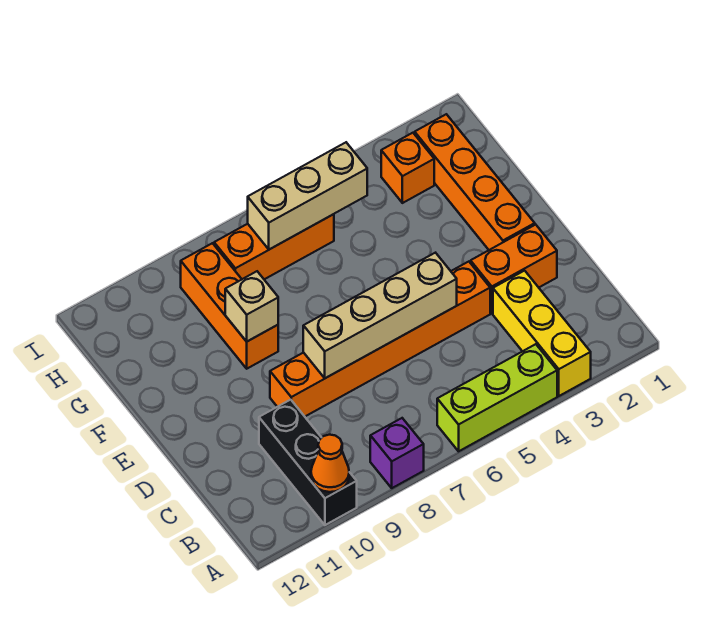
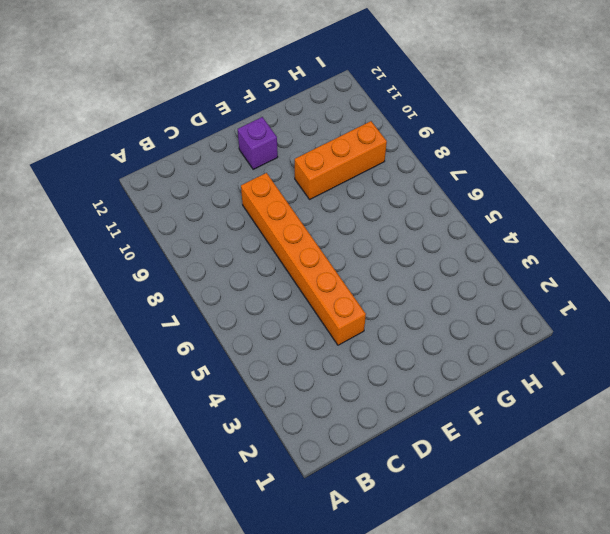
purple brick E11 level 1 -> purple brick A8 level 1
none -> yellow brick A3:C3 level 1
none -> lime brick A4:A6 level 1
none -> black brick A10:C10 level 1

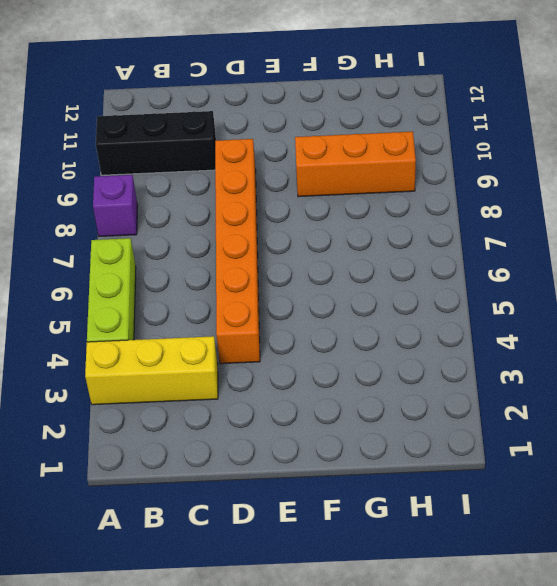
none -> orange brick D2:D3 level 1
none -> orange brick E2:H2 level 1
none -> orange brick H3 level 1

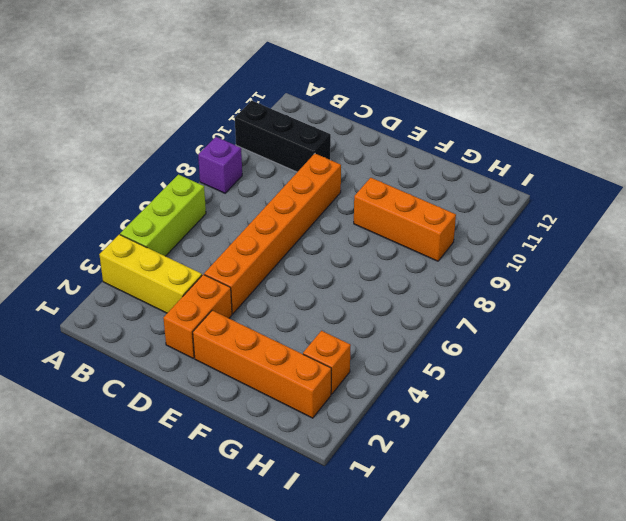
none -> orange brick H6:H8 level 1
none -> orange cone A10 level 2
none -> tan brick D5:D8 level 2

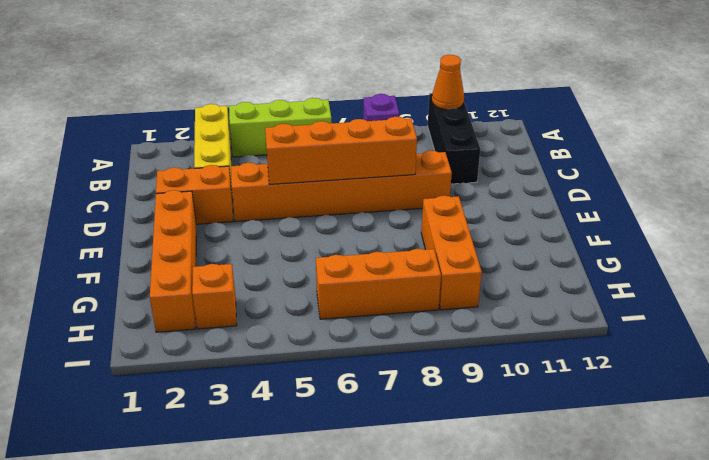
orange brick D5:D8 level 2 -> tan brick D5:D8 level 2
none -> tan brick F9 level 2
none -> tan brick H5:H7 level 2

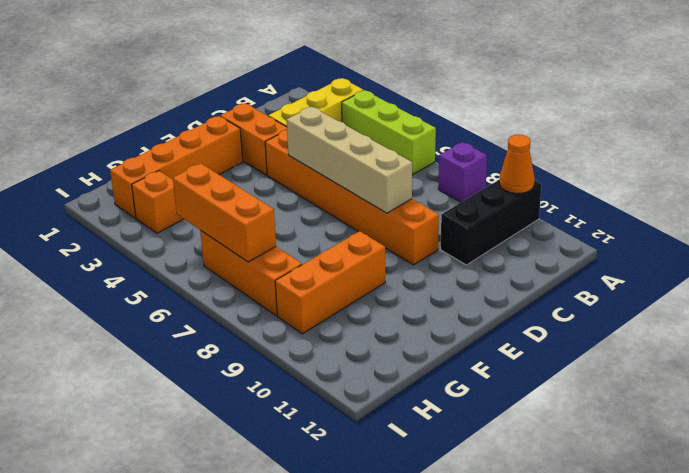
orange brick H5:H7 level 2 -> tan brick H5:H7 level 2
none -> tan brick F9 level 2

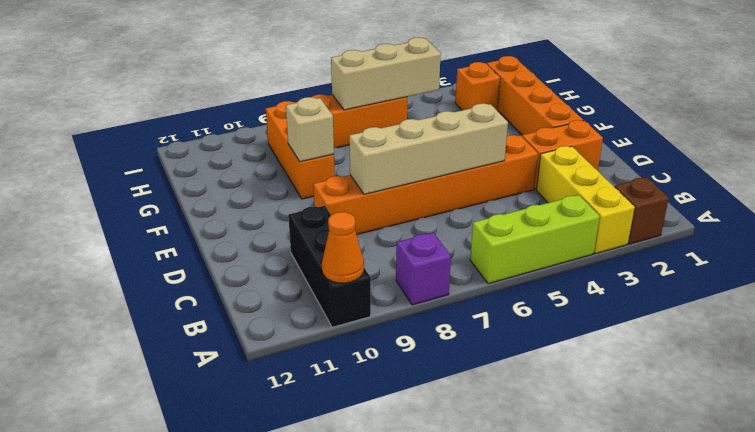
brown brick A2 level 1 -> none

